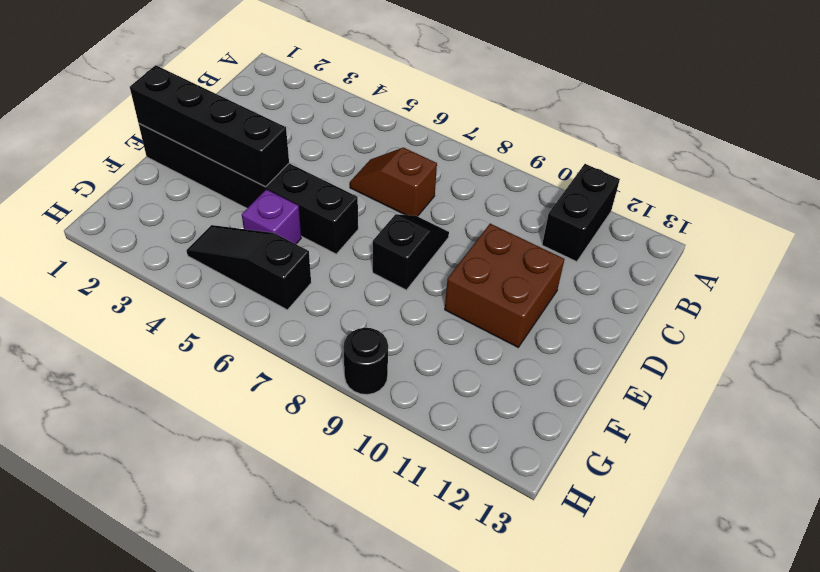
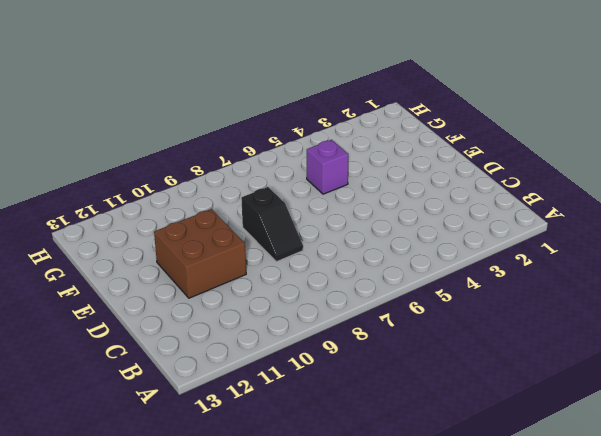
none -> black brick A11:B11 level 1
none -> brown slope C6:C7 level 1 top 7

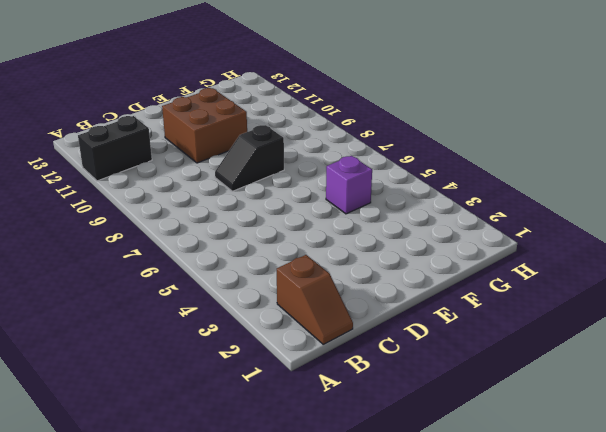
brown slope B1:B2 level 1 top 2 -> brown slope C6:C7 level 1 top 7
none -> black brick E1:E6 level 1
none -> black slope G4:G6 level 1 top 6

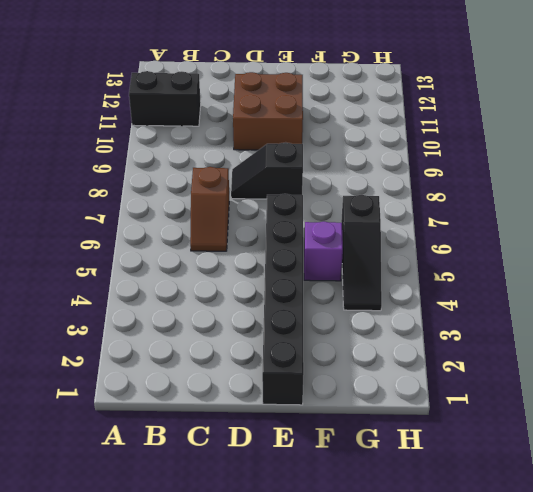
none -> black round brick H9 level 1
none -> black brick E1:E4 level 2

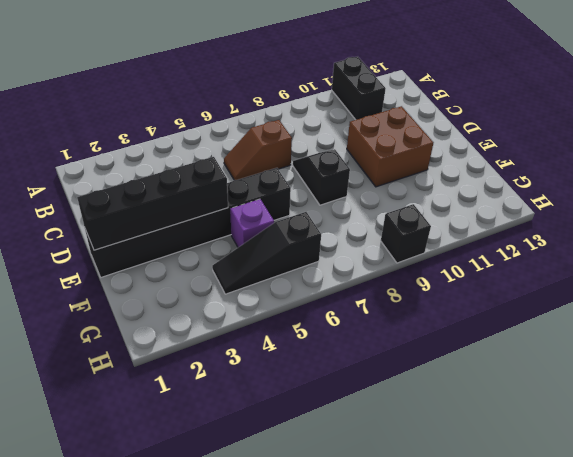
black brick H9 level 1 -> black round brick H9 level 1

